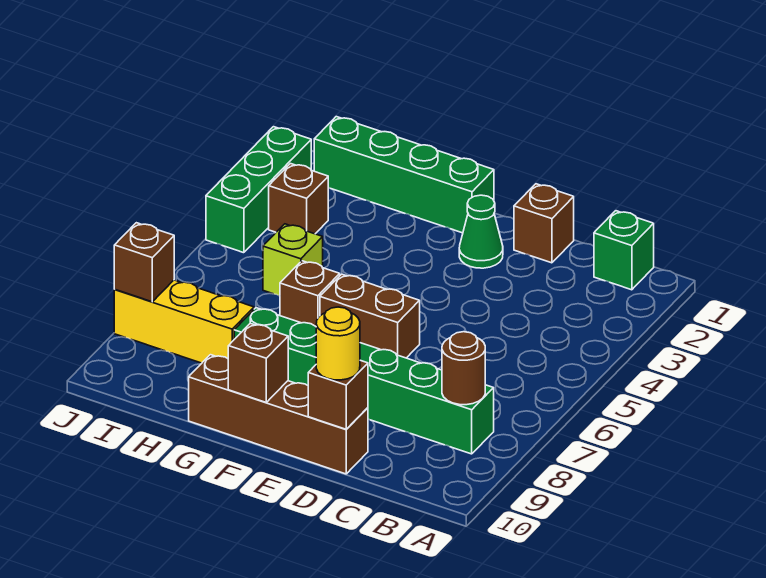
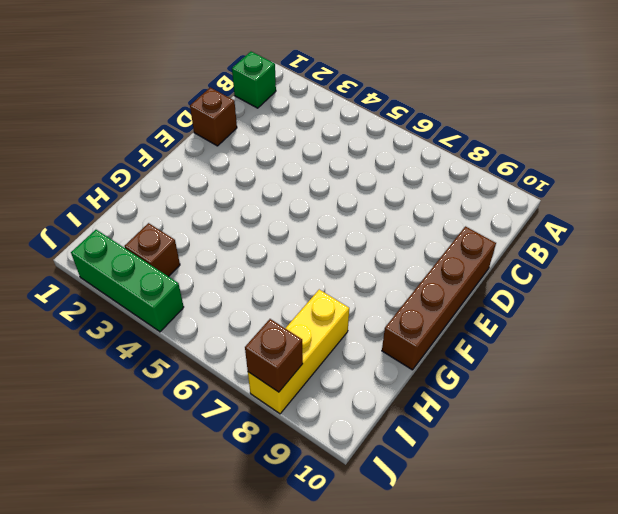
none -> green brick B8:G8 level 1
none -> green cone E2 level 1
none -> brown brick E6:F6 level 1

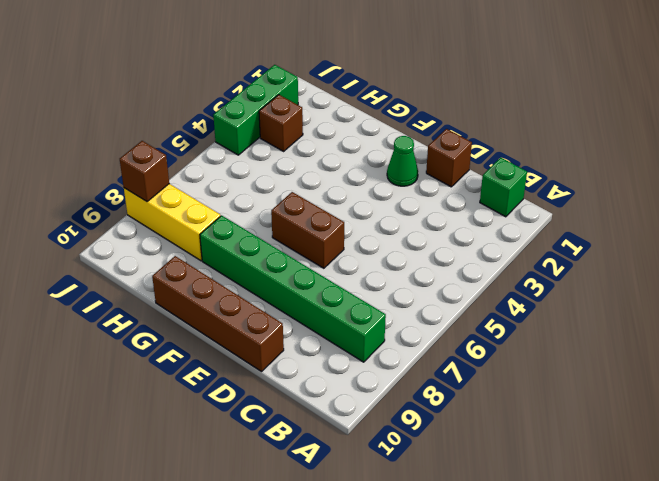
none -> green brick F1:I1 level 1
none -> brown brick G6 level 1
none -> lime brick H5 level 1

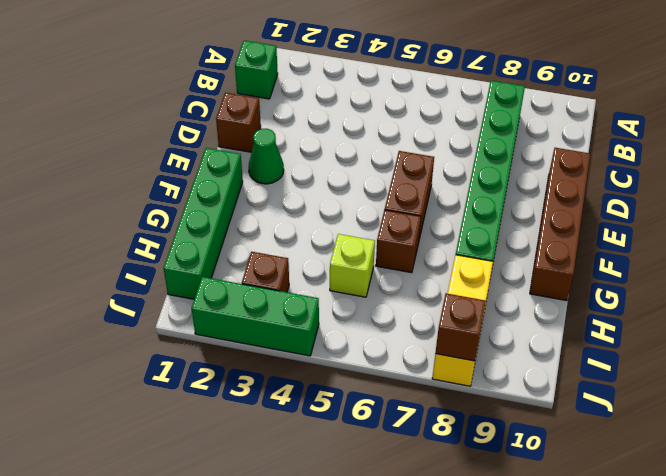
none -> brown round brick B8 level 2
none -> brown brick D10 level 2
none -> brown brick F10 level 2

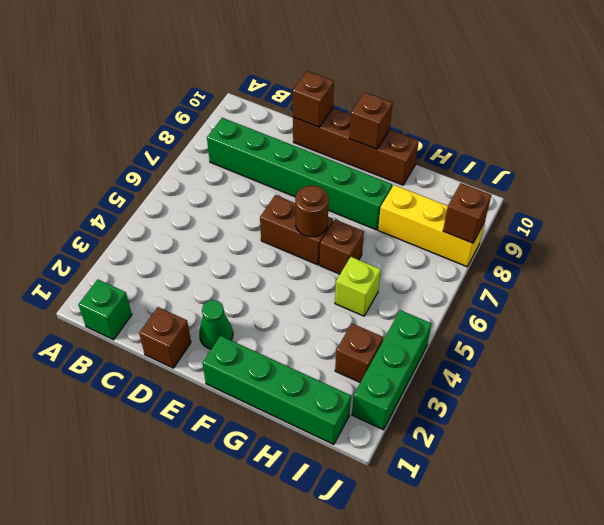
brown round brick F6 level 2 -> brown round brick B8 level 2
none -> yellow round brick D10 level 3

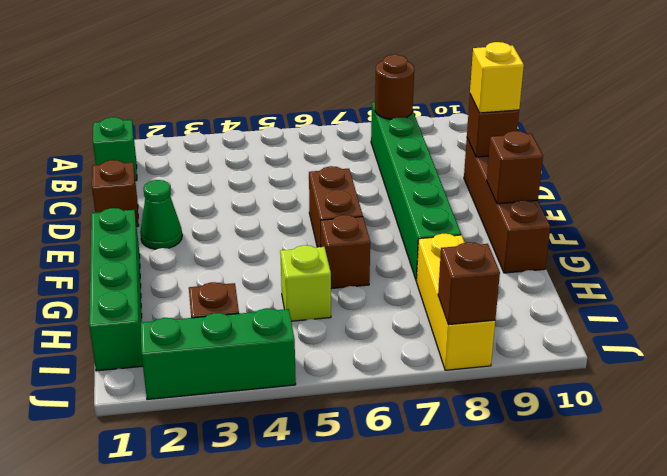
yellow brick D10 level 3 -> yellow round brick D10 level 3

